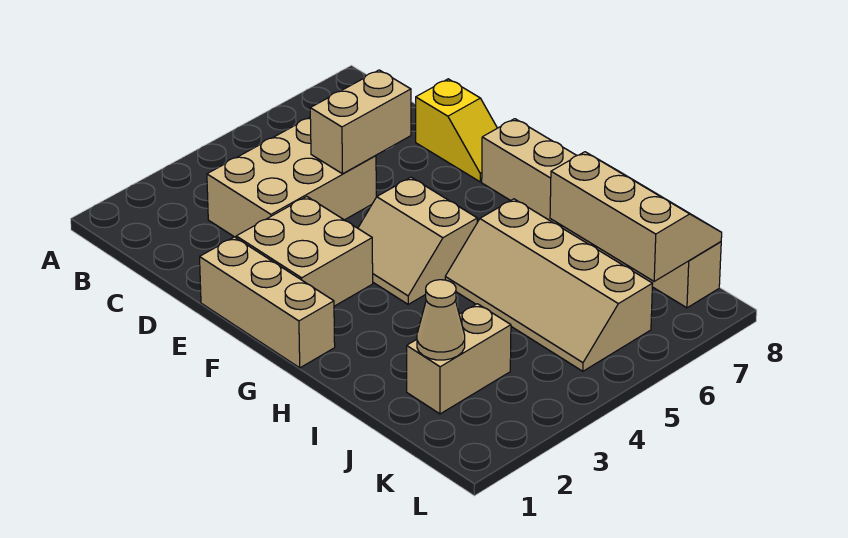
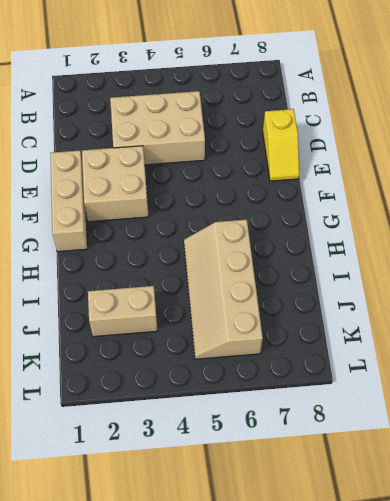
none -> tan slope F4:G5 level 1 top 5
none -> tan brick F8:K8 level 1

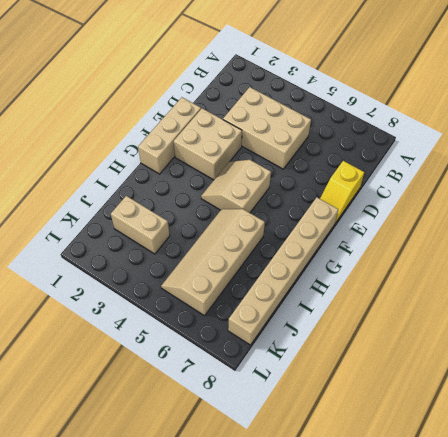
none -> tan brick D5:D6 level 2
none -> tan slope I7:K8 level 2 top 7

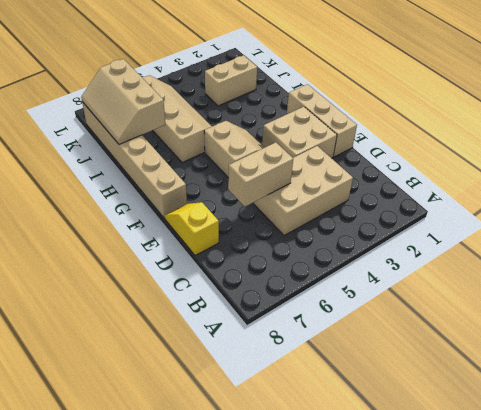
none -> tan cone J2 level 2

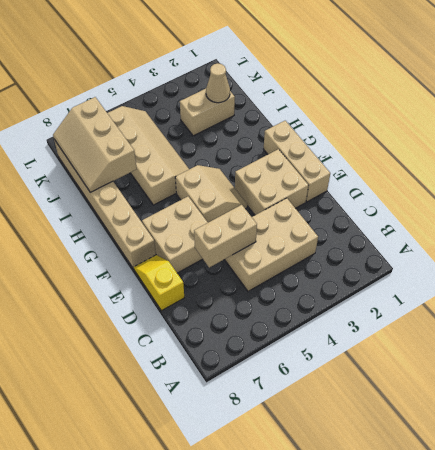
tan brick E6:F7 level 1 -> none

